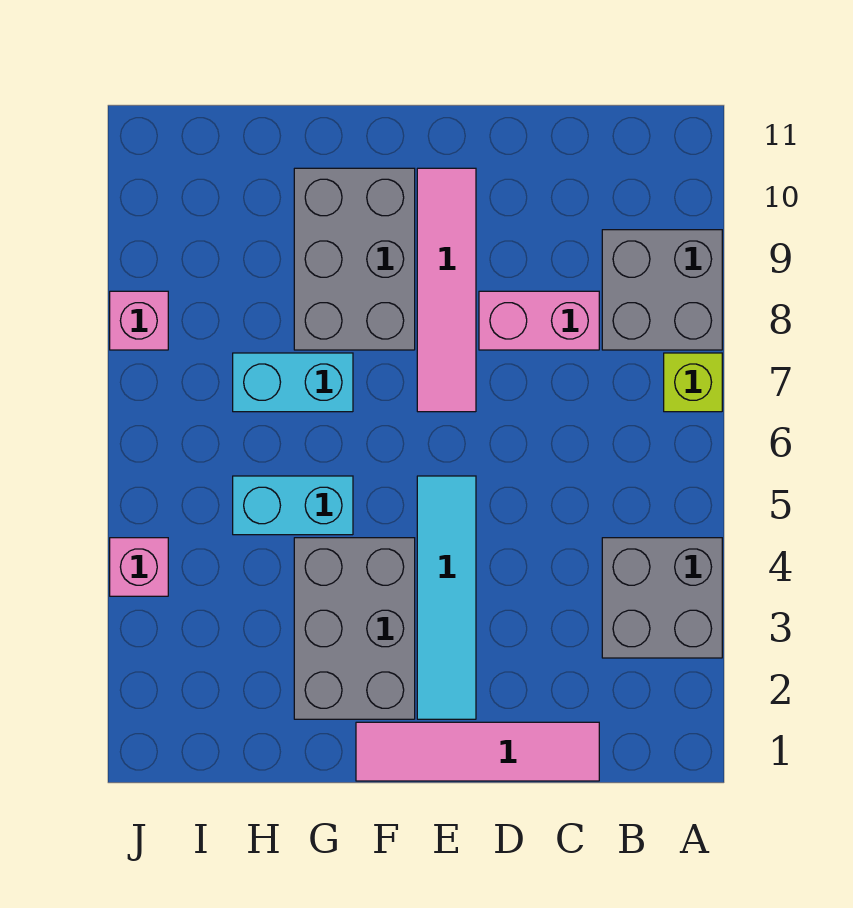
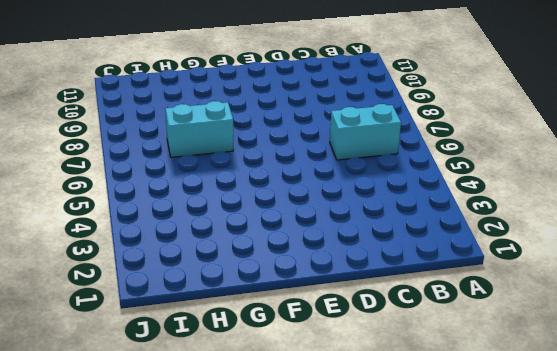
cyan brick B6:C6 level 1 -> cyan brick G5:H5 level 1
none -> grey brick A3:B4 level 1
none -> lime brick A7 level 1
none -> grey brick A8:B9 level 1

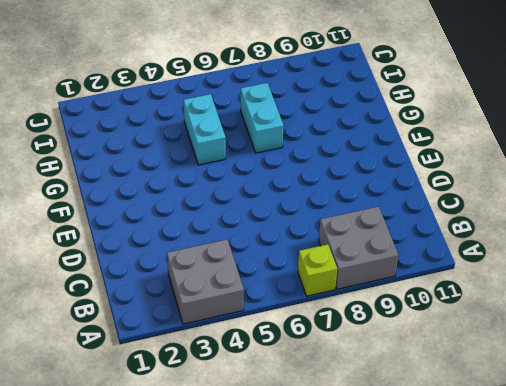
none -> pink tile C1:F1 level 1
none -> pink brick C8:D8 level 1
none -> cyan tile E2:E5 level 1

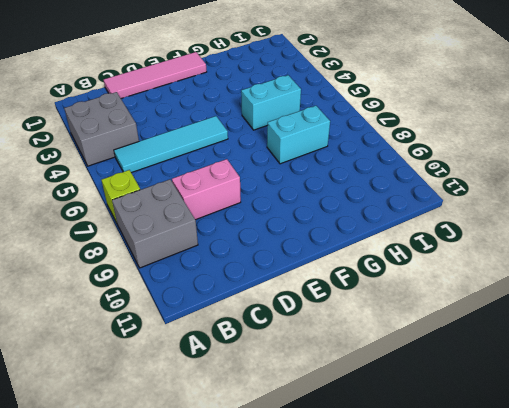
cyan tile B5:E5 level 1 -> cyan tile E2:E5 level 1
none -> pink tile E7:E10 level 1
none -> grey brick F2:G4 level 1
none -> grey brick F8:G10 level 1

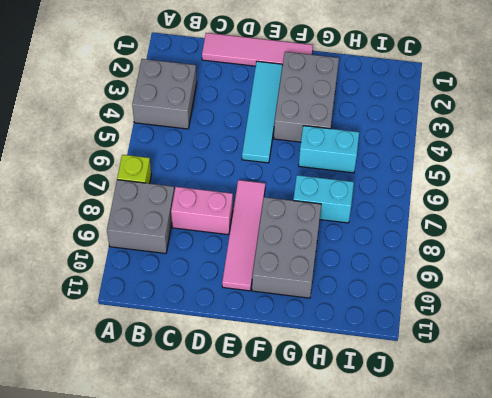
none -> pink brick J4 level 1
none -> pink brick J8 level 1

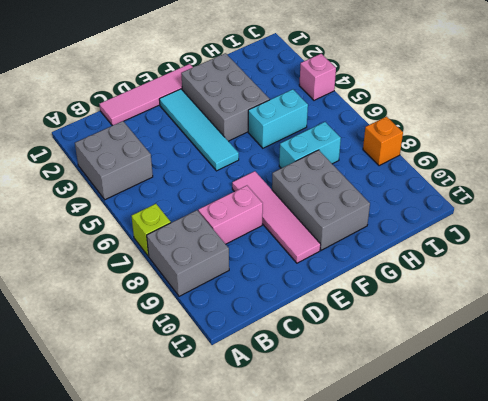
orange brick J8 level 1 -> pink brick J8 level 1

